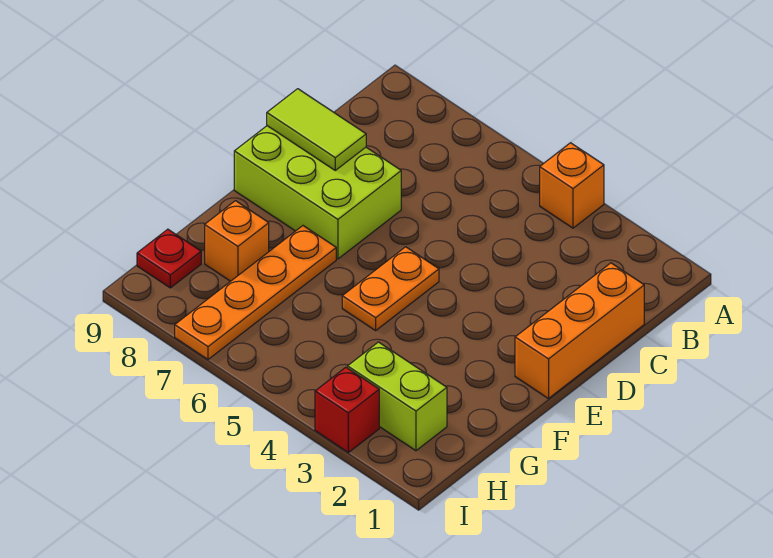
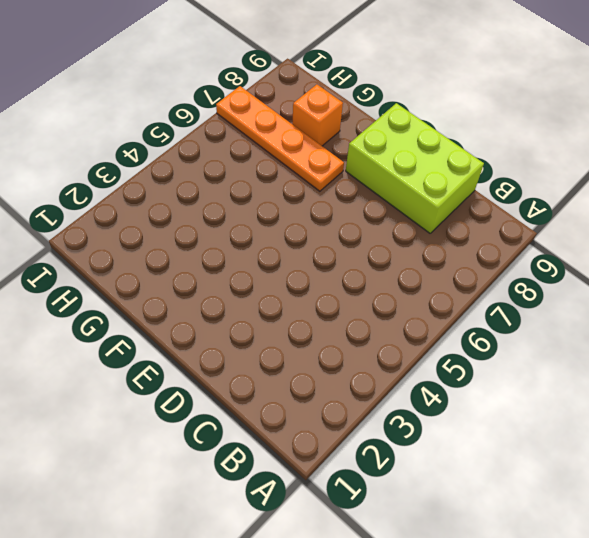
lime brick C8:E9 level 1 -> lime brick D7:E9 level 1
none -> orange brick A4 level 1
none -> orange brick C1:E1 level 1

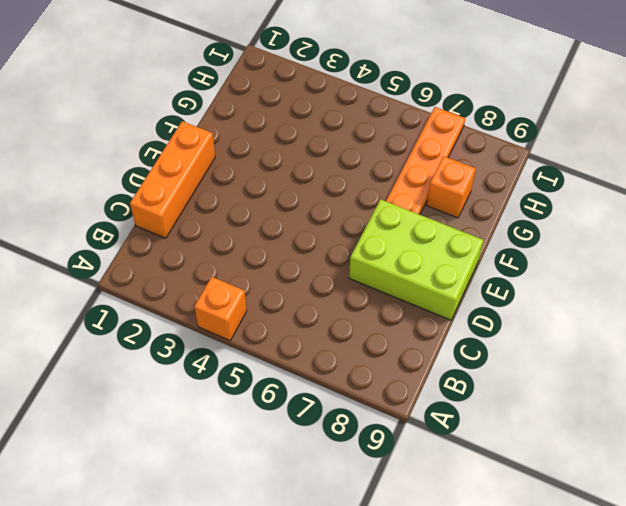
none -> orange plate E5:F5 level 1
none -> lime brick H2:H3 level 1

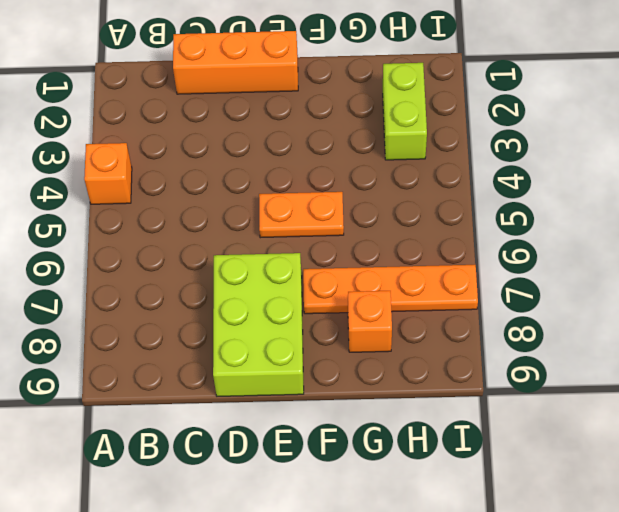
none -> red plate H9 level 1
none -> red brick I3 level 1

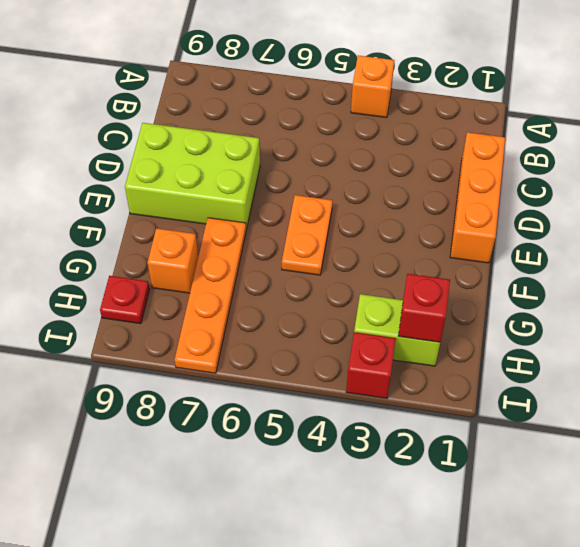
red brick H2 level 2 -> none
none -> lime tile D8:D9 level 2

